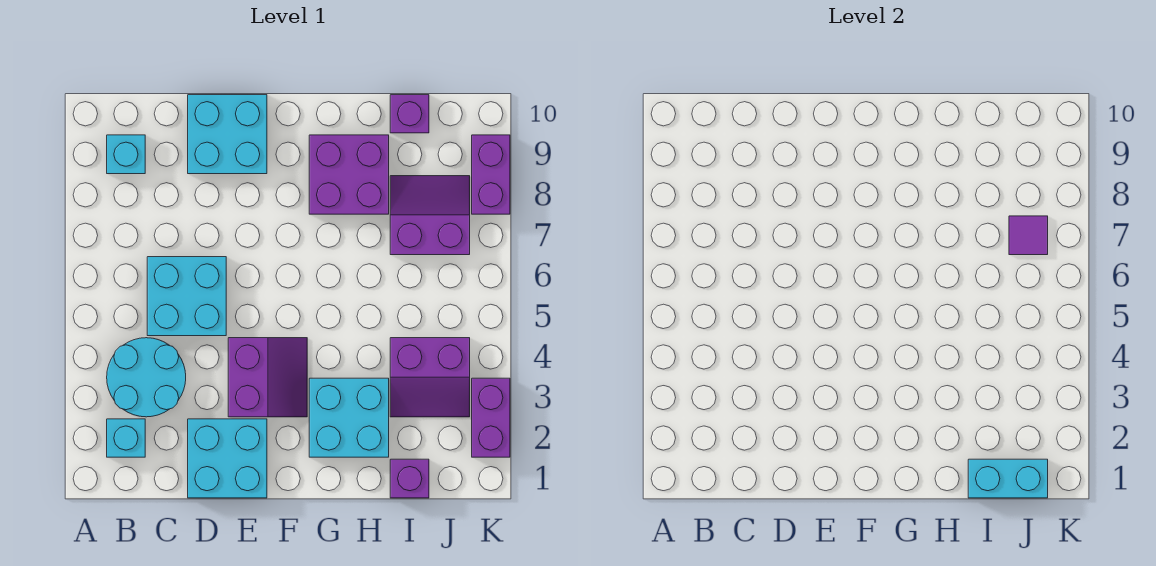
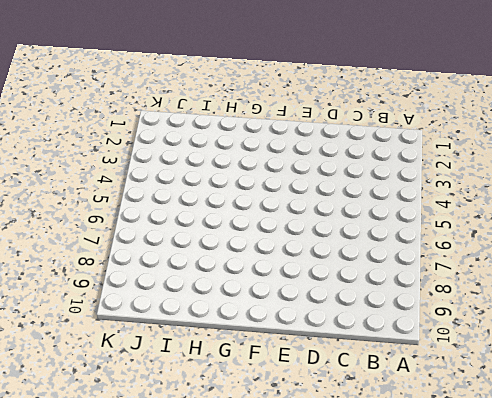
none -> cyan brick B2 level 1
none -> cyan round brick B3:C4 level 1
none -> cyan brick B9 level 1

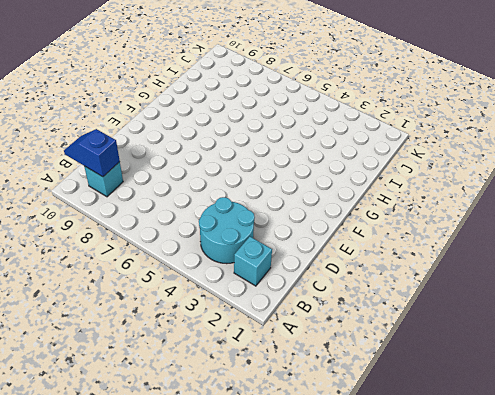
blue slope B9:B10 level 2 top 9 -> none
none -> cyan brick C5:D6 level 1
none -> cyan brick D1:E2 level 1
none -> cyan brick D9:E10 level 1

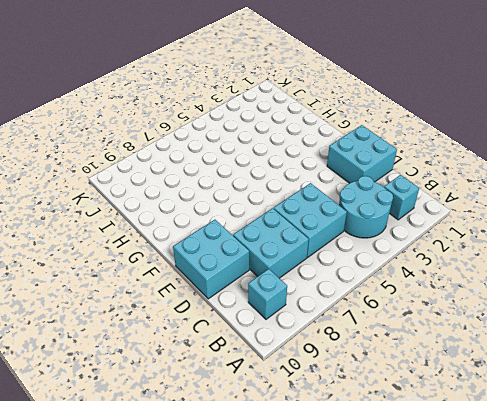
cyan brick C7:D8 level 1 -> cyan brick G2:H3 level 1
none -> purple slope E3:F4 level 1 top E
none -> purple brick G8:H9 level 1
none -> purple brick I1 level 1

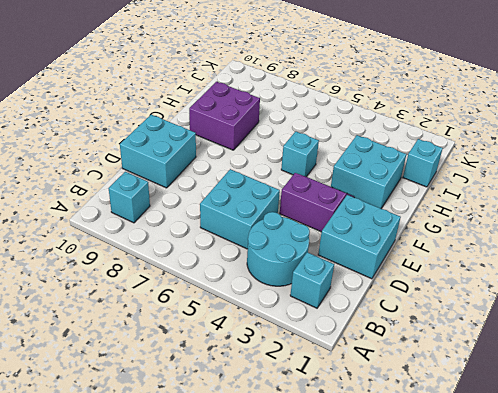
cyan brick G5 level 1 -> none
cyan brick I1 level 1 -> purple brick I1 level 1
none -> purple slope I3:J4 level 1 top 4
none -> purple slope I7:J8 level 1 top 7
none -> purple brick I10 level 1

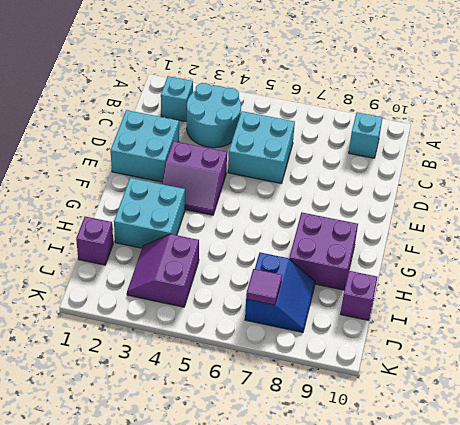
blue slope I7:J8 level 1 top 7 -> purple slope I7:J8 level 1 top 7
none -> cyan brick D9:E10 level 1
none -> purple brick K2:K3 level 1
none -> purple brick K8:K9 level 1

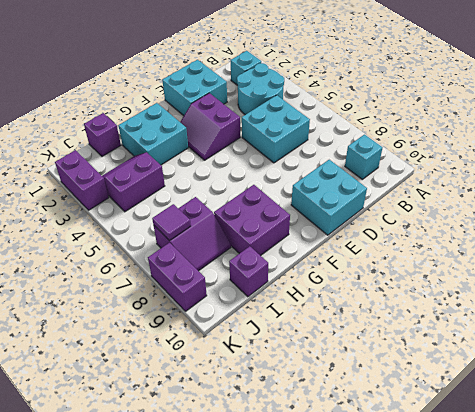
none -> cyan brick I1:J1 level 2

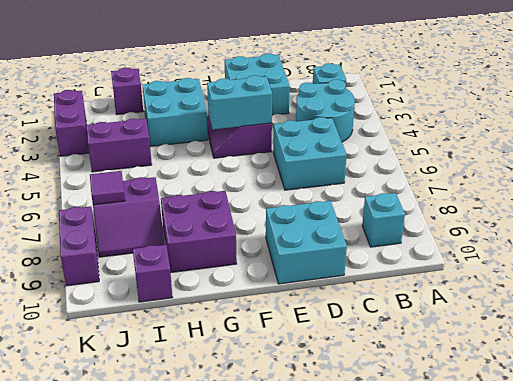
cyan brick E4:F4 level 2 -> cyan brick I1:J1 level 2

